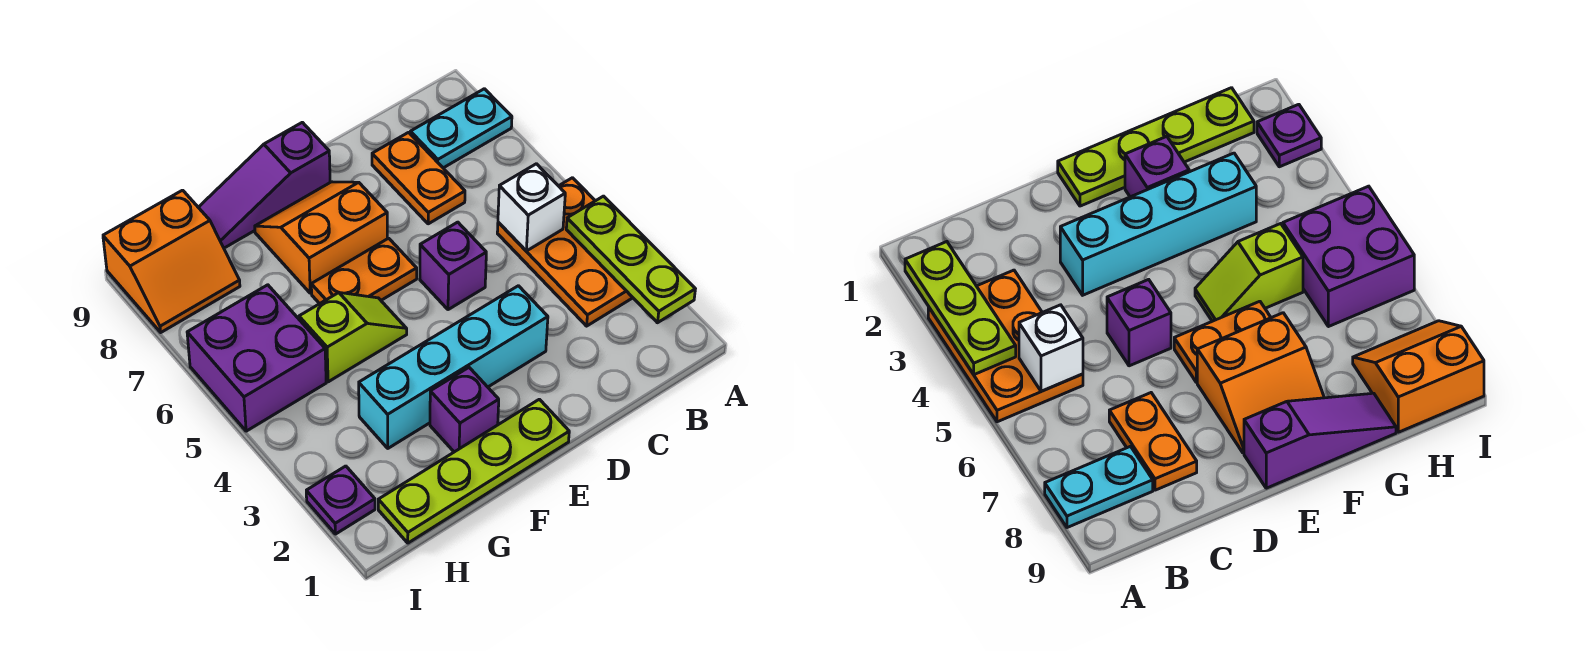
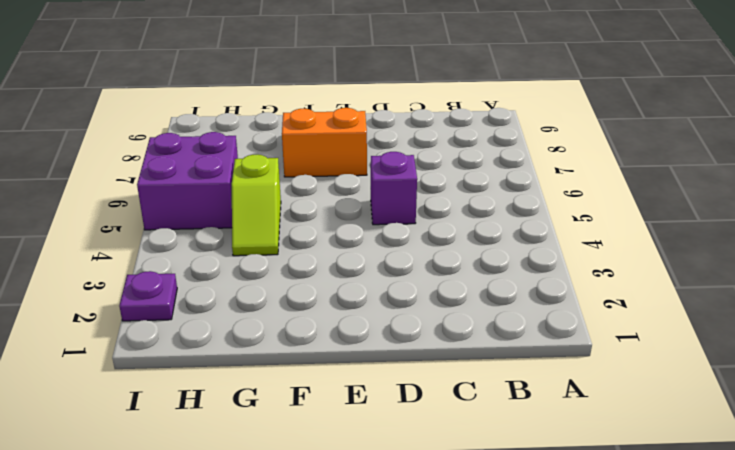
lime slope G4:G5 level 1 top 5 -> lime slope F5:G5 level 1 top G
none -> orange plate A3:B5 level 1
none -> cyan plate A8:B8 level 1
none -> orange plate C7:C8 level 1

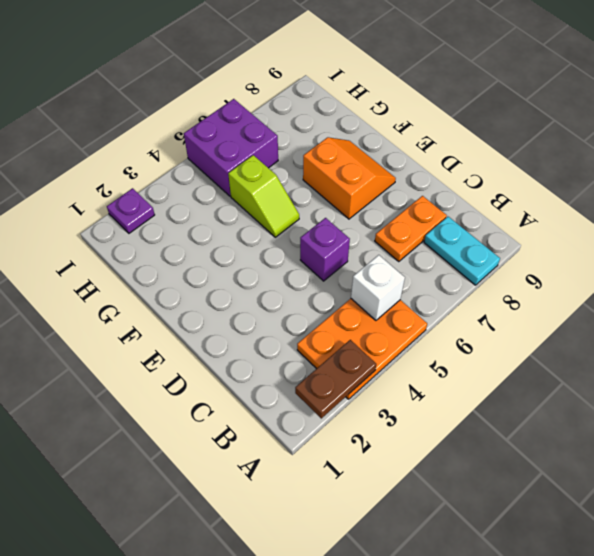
brown plate A2:A3 level 2 -> lime plate A2:A4 level 2
none -> cyan brick D3:G3 level 1
none -> lime plate E1:H1 level 1
none -> orange plate E6:F6 level 1

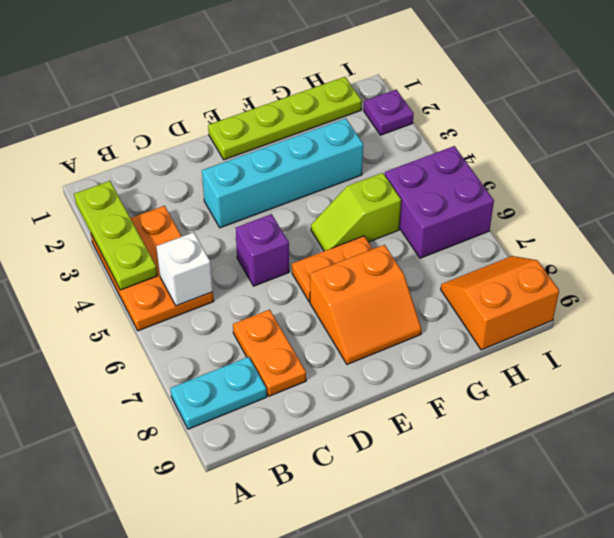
none -> purple slope E9:G9 level 1 top E
none -> purple brick F2 level 1

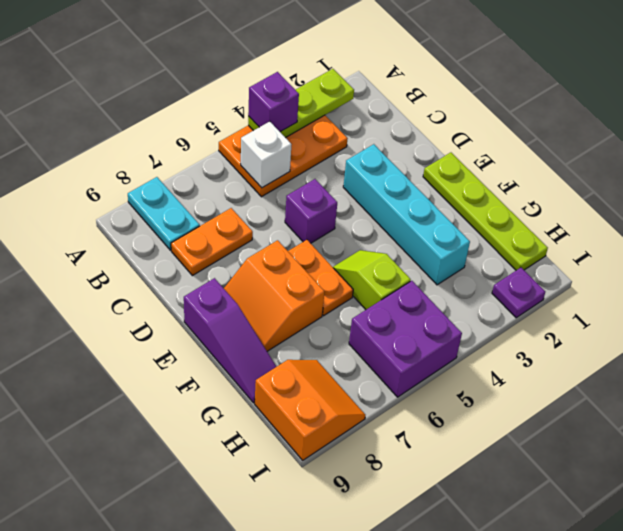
purple brick A4 level 3 -> purple brick F2 level 1

